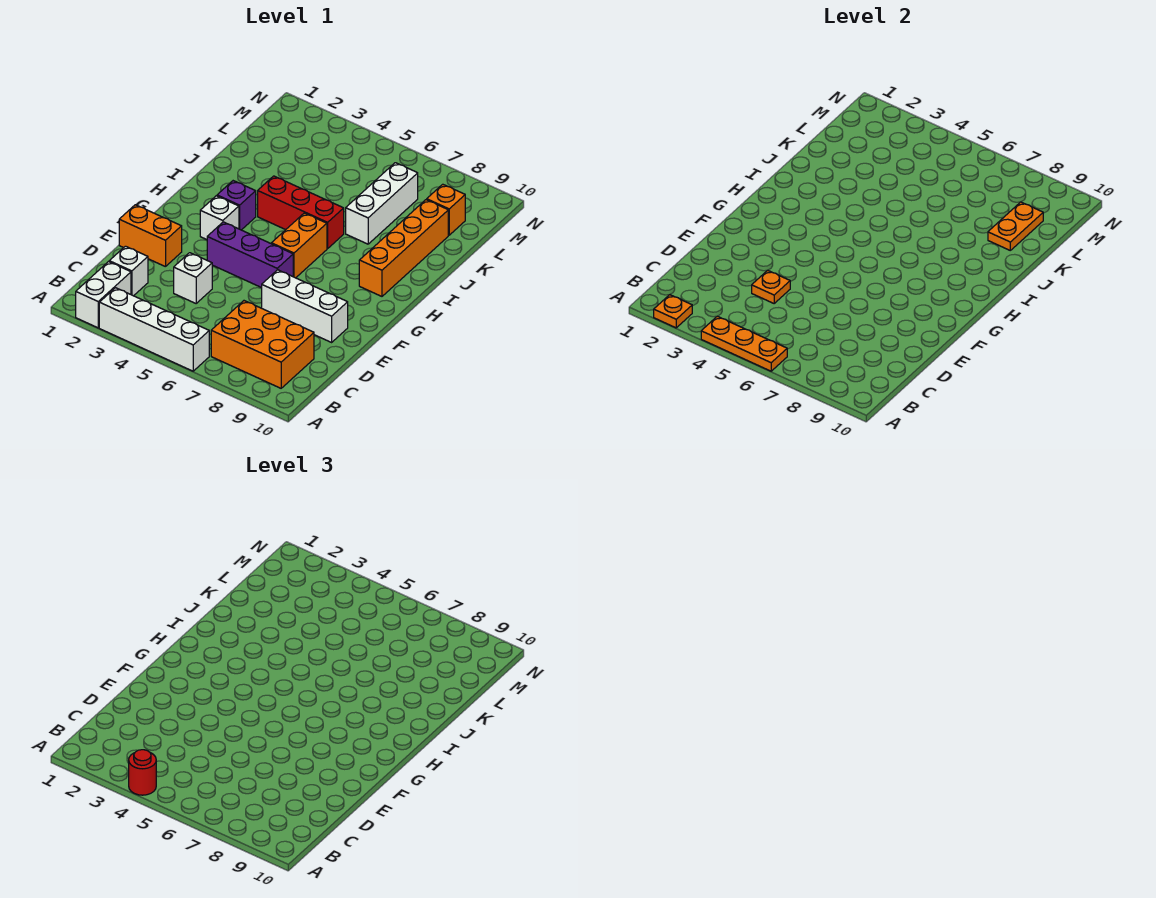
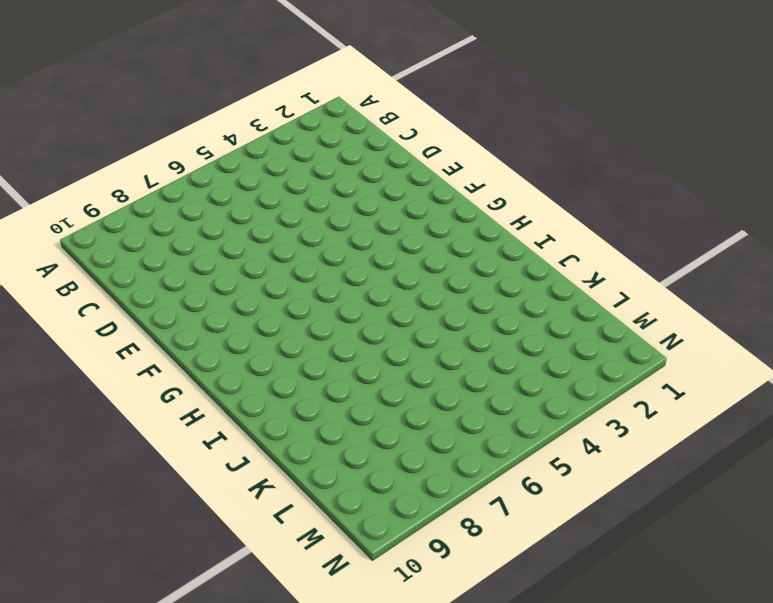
none -> white brick A2:B2 level 1
none -> white brick A3:A6 level 1
none -> orange brick B7:C9 level 1

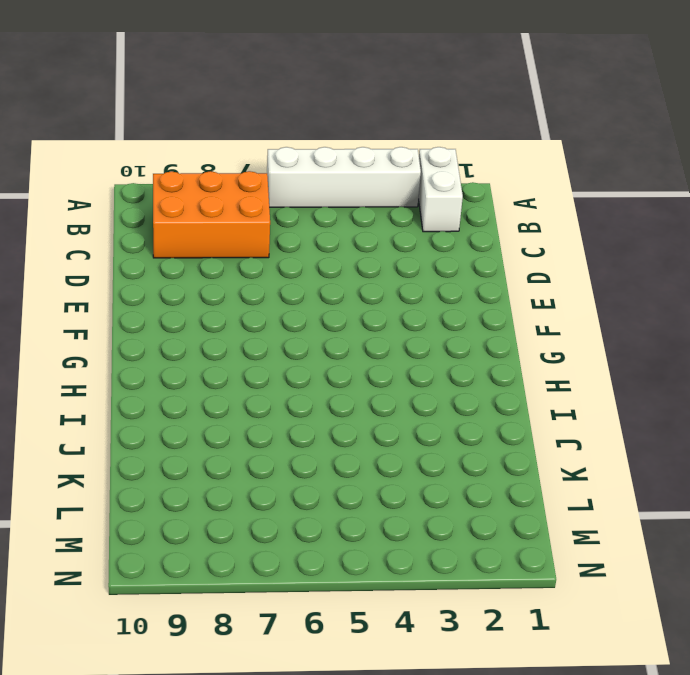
none -> white brick C2 level 1
none -> white brick D4 level 1
none -> orange brick E1:E2 level 1

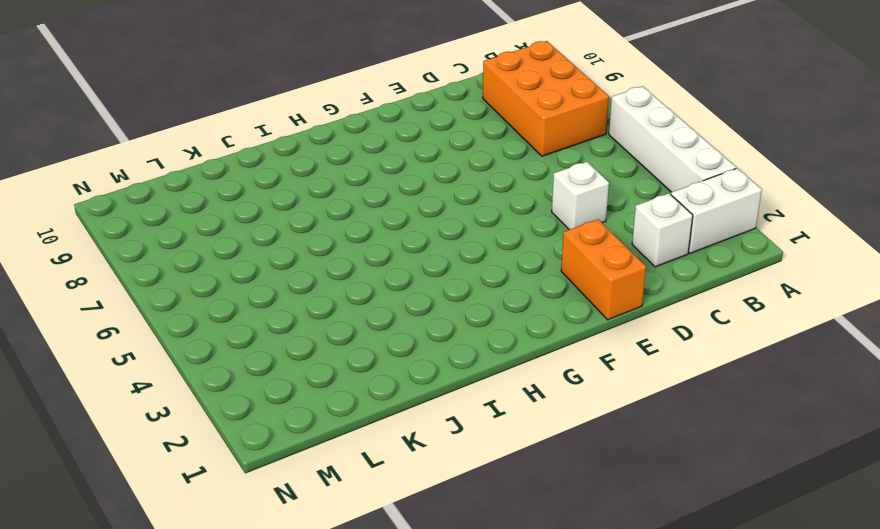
none -> white brick E7:E9 level 1
none -> purple brick F4:F6 level 1
none -> white brick G3 level 1

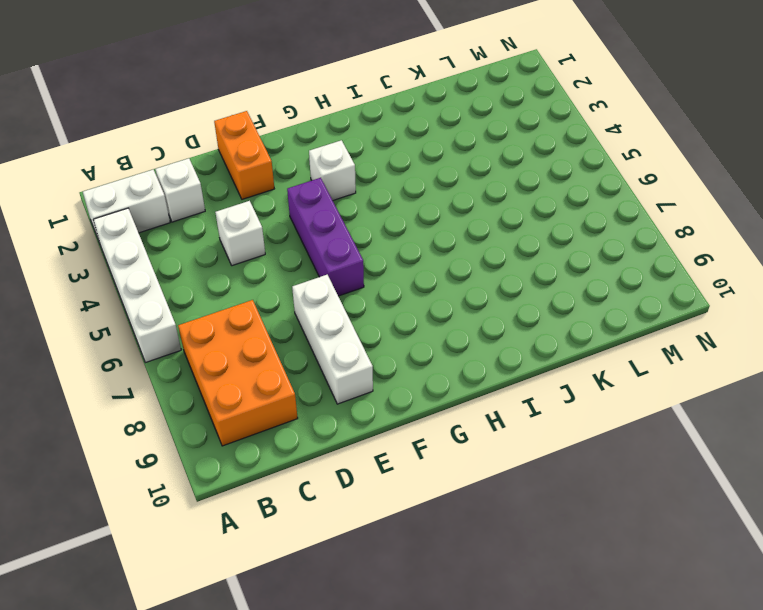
none -> orange brick G6:H6 level 1
none -> purple brick H3 level 1
none -> orange brick H9:K9 level 1

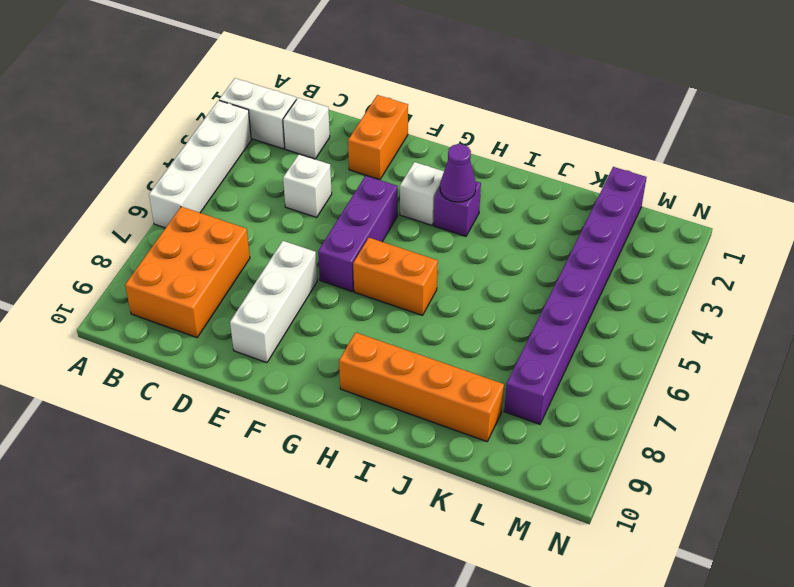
purple cone H3 level 2 -> none
purple brick L1:L8 level 1 -> white brick J7:L7 level 1
none -> red brick I4:I6 level 1
none -> orange brick L9 level 1
none -> orange plate A2 level 2

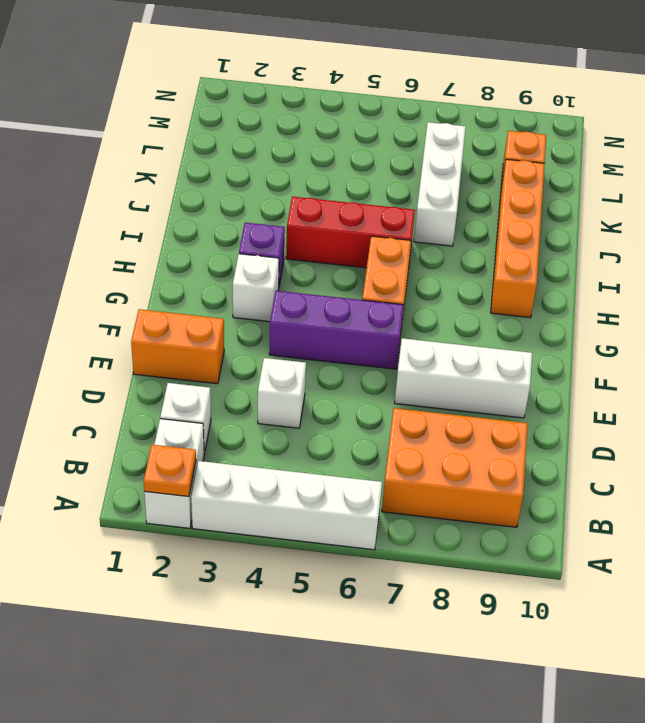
none -> orange plate A4:A6 level 2
none -> orange plate D4 level 2
none -> orange plate K9:L9 level 2

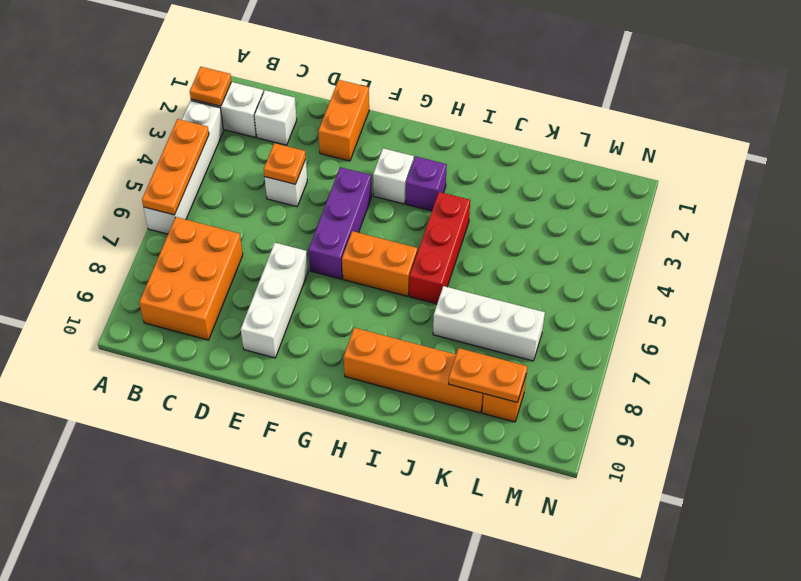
none -> red round brick A4 level 3

